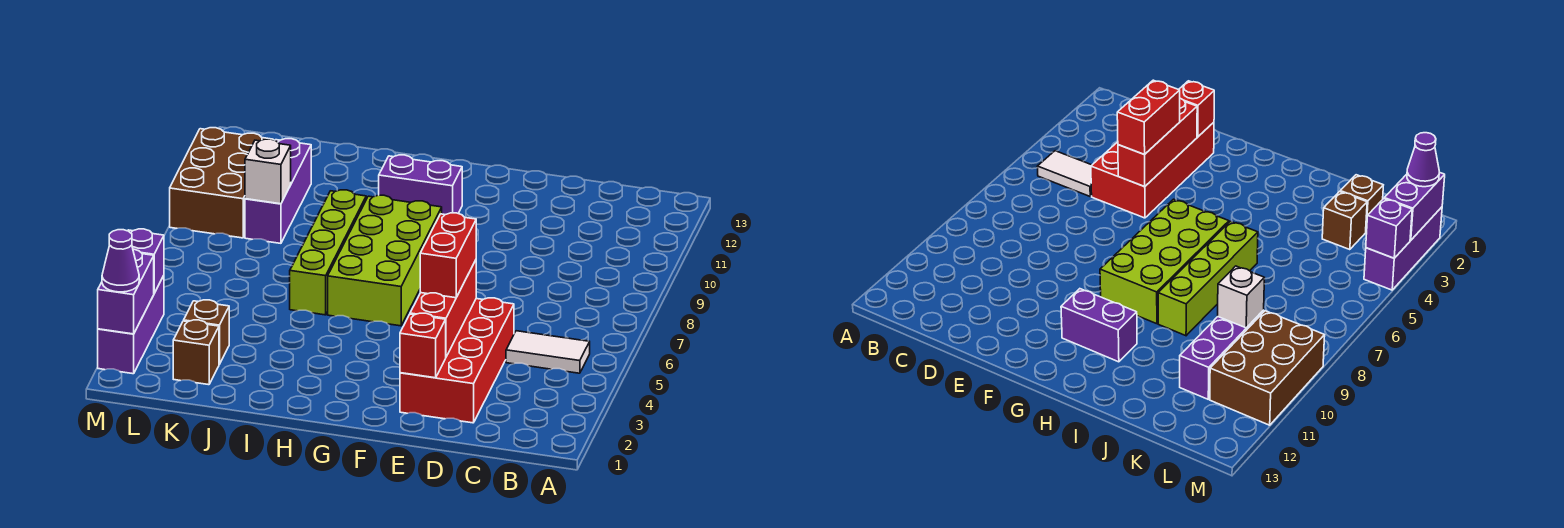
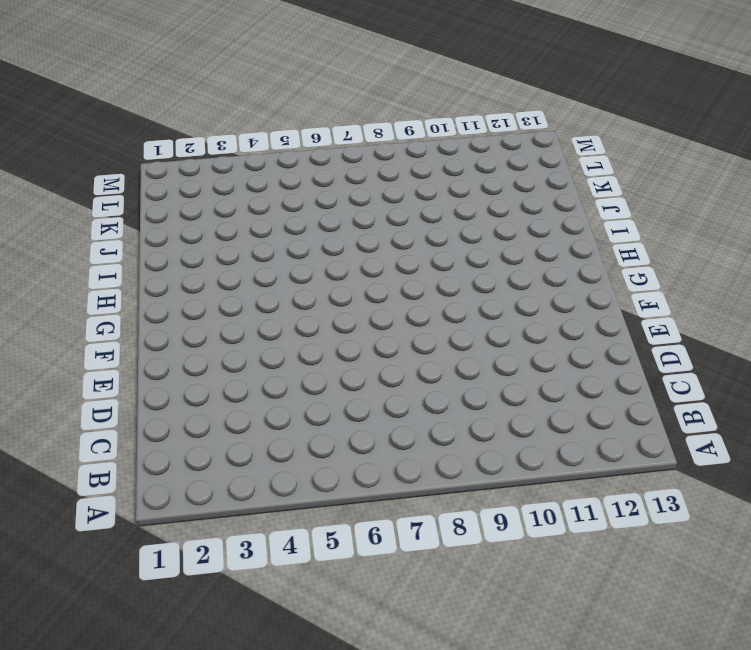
none -> white tile B5:C5 level 1
none -> red brick D2:E5 level 1
none -> lime brick G6:H9 level 1

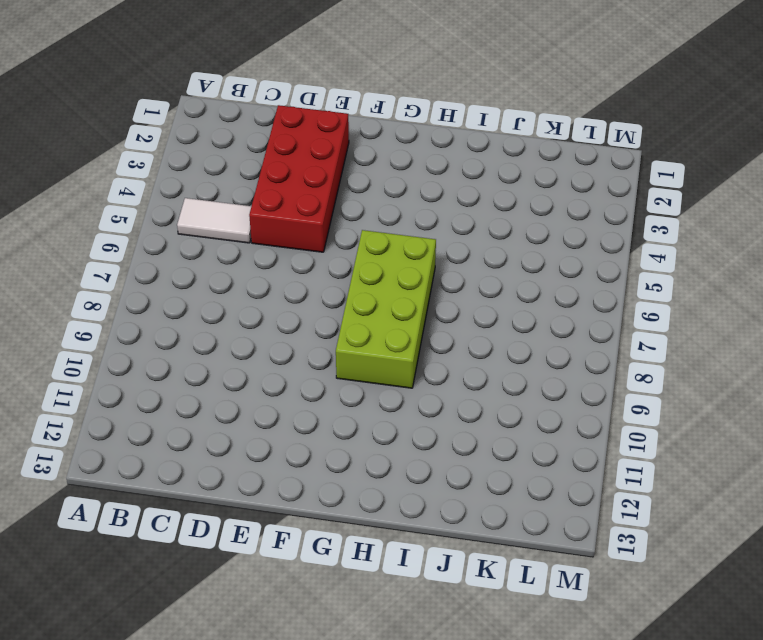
none -> purple brick G11:H11 level 1
none -> lime brick I6:I9 level 1
none -> brown brick K2 level 1

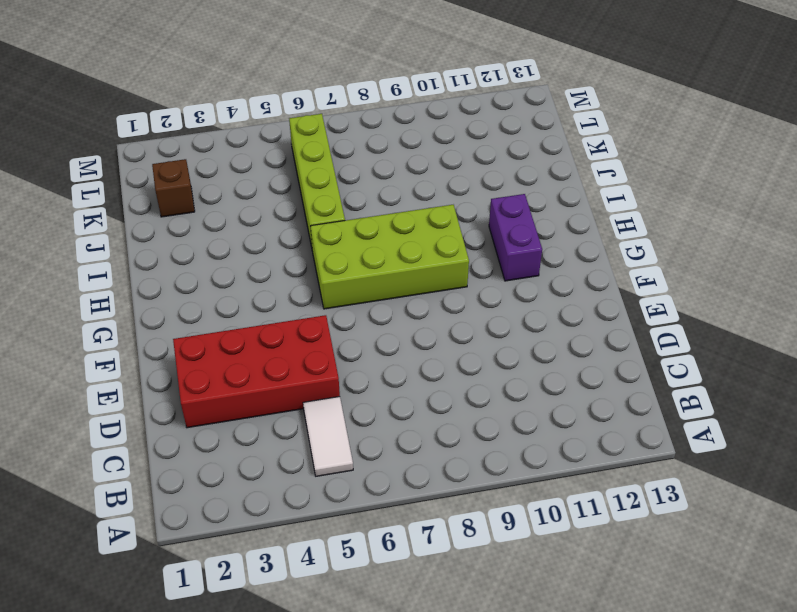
lime brick I6:L6 level 1 -> lime brick I6:I9 level 1
none -> brown brick K3 level 1
none -> purple brick K9:K11 level 1
none -> brown brick L9:M11 level 1

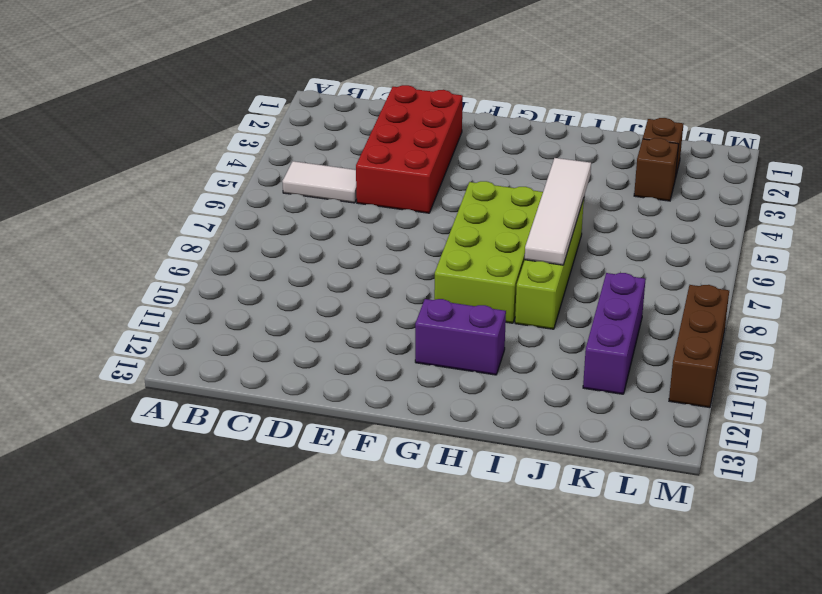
white tile I5:I8 level 2 -> none
brown brick M9:M11 level 1 -> brown brick L9:M11 level 1
none -> purple brick M2:M4 level 1
none -> red brick E2 level 2
none -> red brick E3:E5 level 2

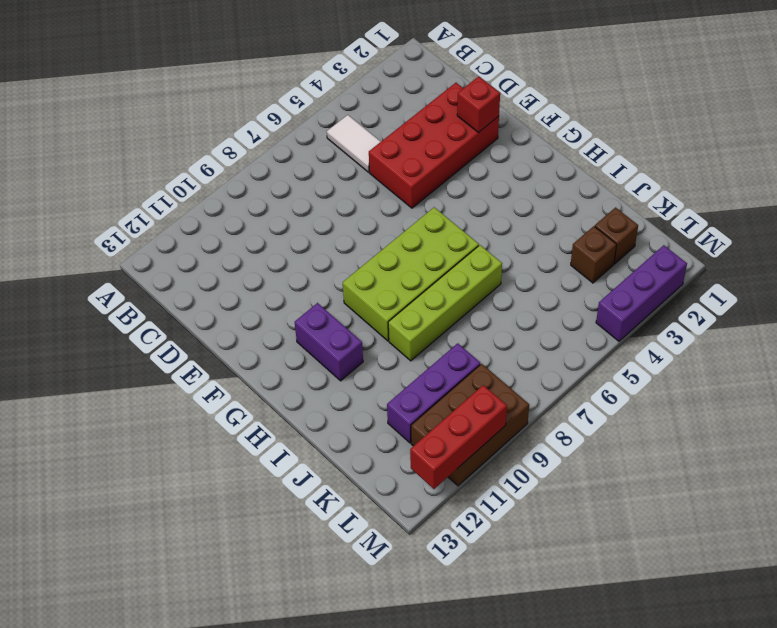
red brick M10:M12 level 2 -> red brick E3:E5 level 2
none -> white brick K9 level 2
none -> purple brick M2:M3 level 2
none -> purple brick M4 level 2

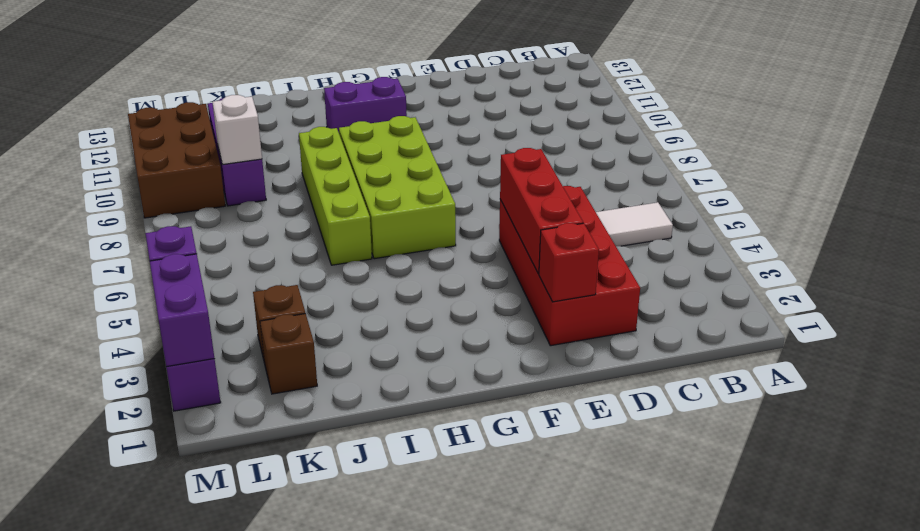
none -> red brick E4:E5 level 3
none -> purple cone M2 level 3

